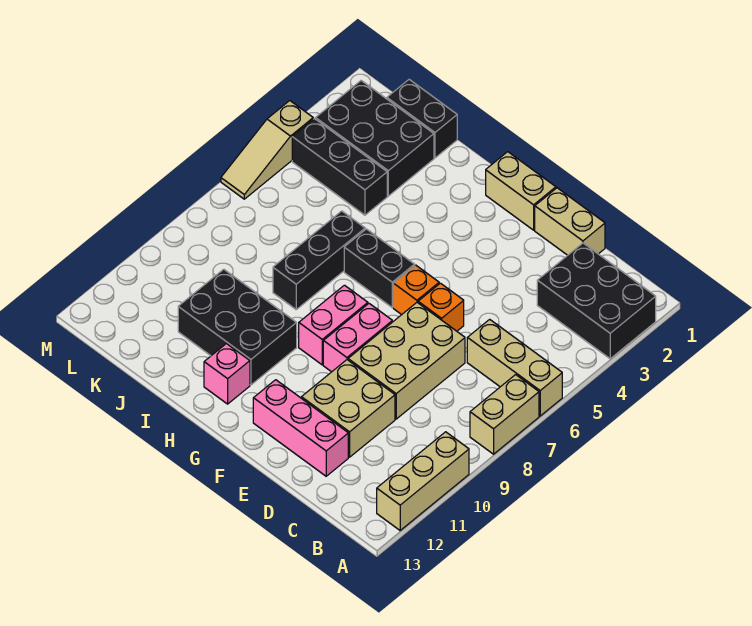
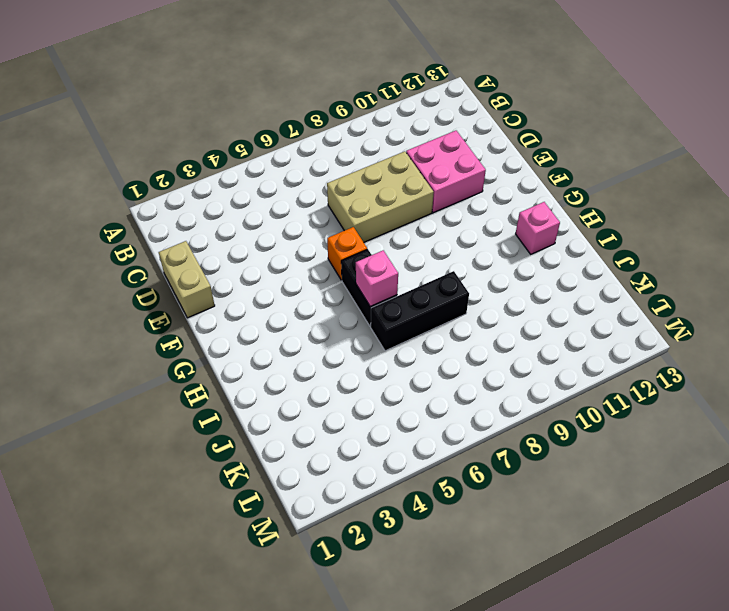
pink brick D10:E11 level 1 -> tan brick D10:E11 level 1
pink brick H6 level 2 -> none
none -> black brick A2:C3 level 1
none -> tan brick A6:C6 level 1
none -> tan brick A7:A8 level 1

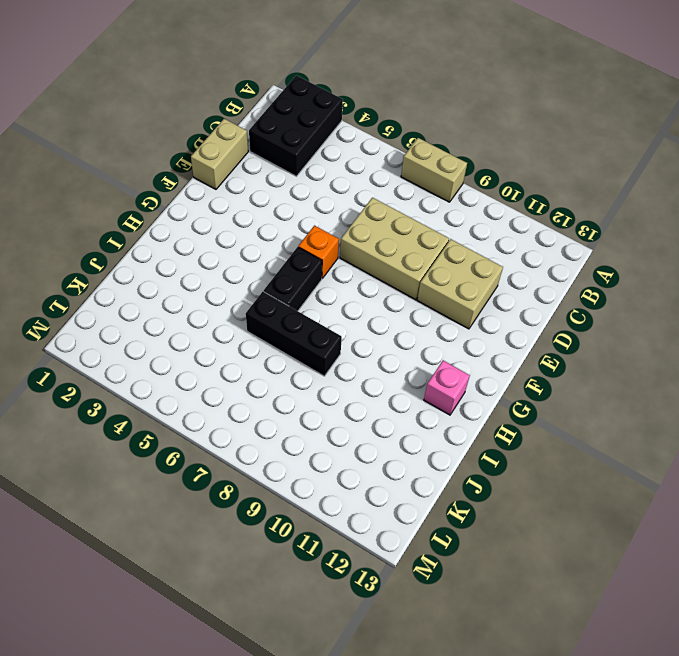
none -> tan brick A6:C6 level 1
none -> tan brick A10:A12 level 1
none -> pink brick D12:F12 level 1

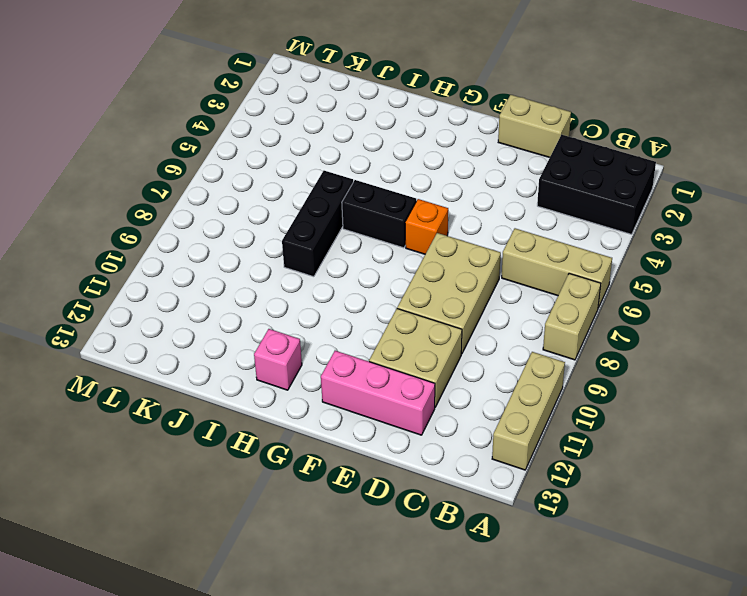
none -> orange brick E6 level 1
none -> tan brick F1:G1 level 1
none -> pink brick F8:F9 level 1

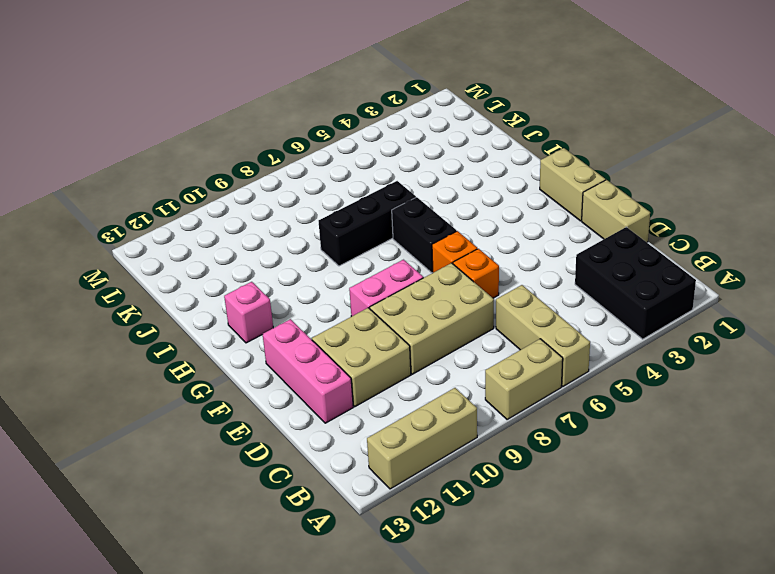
none -> pink brick G8:G9 level 1
none -> black brick H10:J11 level 1
none -> black brick J1:K1 level 1

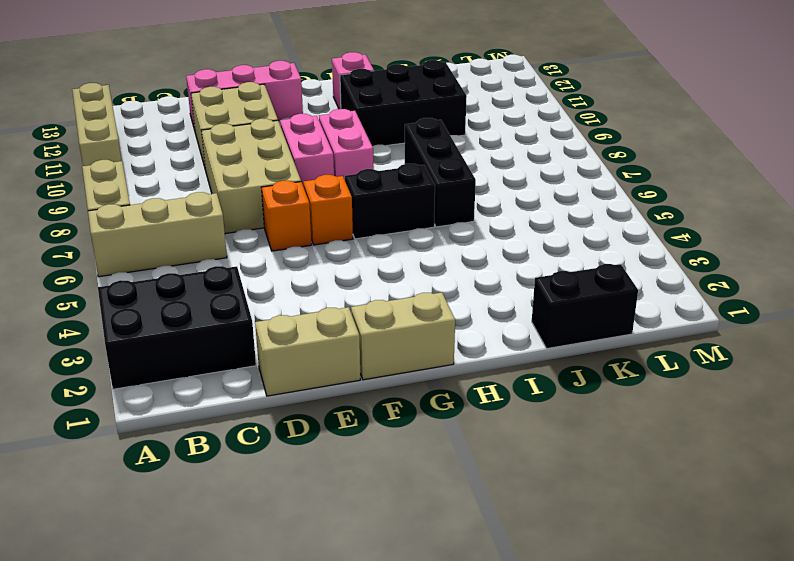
none -> black brick J2:L3 level 1
none -> black brick J4:L4 level 1
none -> tan slope M4:M6 level 1 top 4

